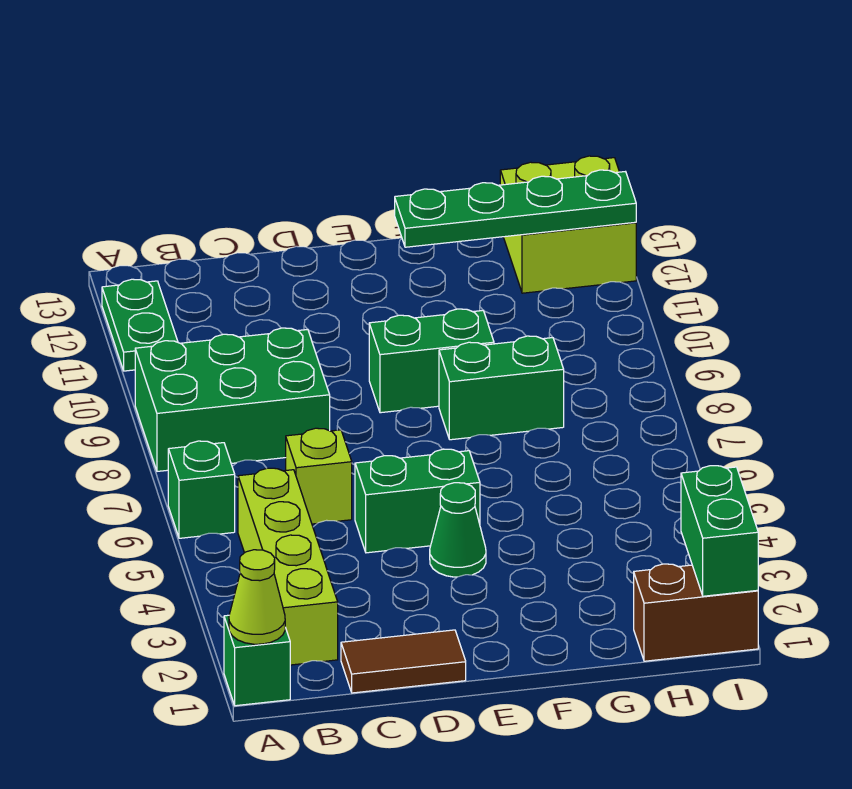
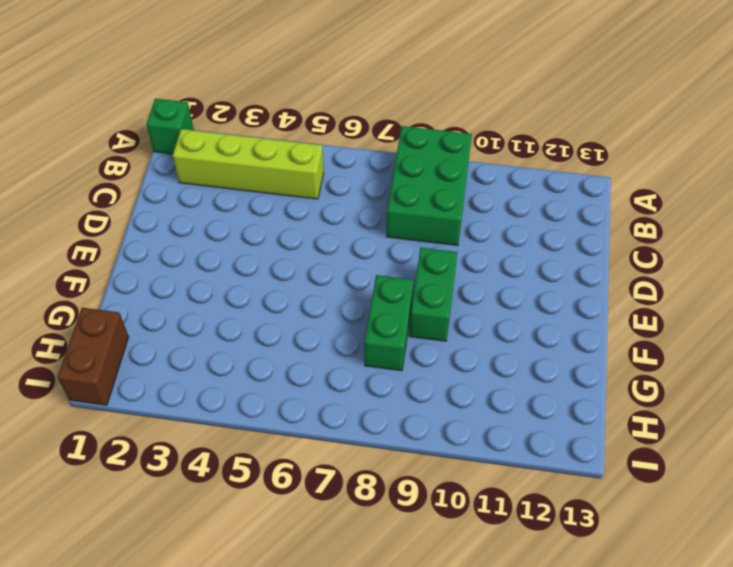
none -> green brick A6 level 1
none -> green plate A11:A12 level 1
none -> brown tile C1:D1 level 1

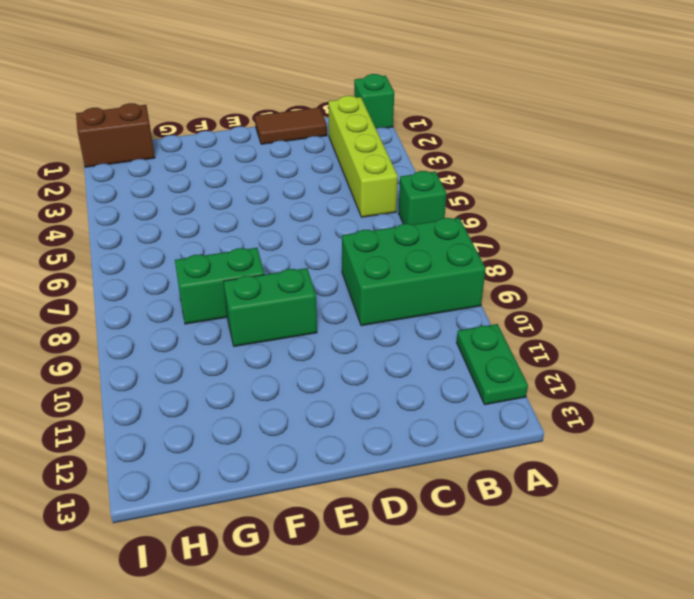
none -> lime brick C6 level 1
none -> green brick D5:E5 level 1
none -> green cone E4 level 1

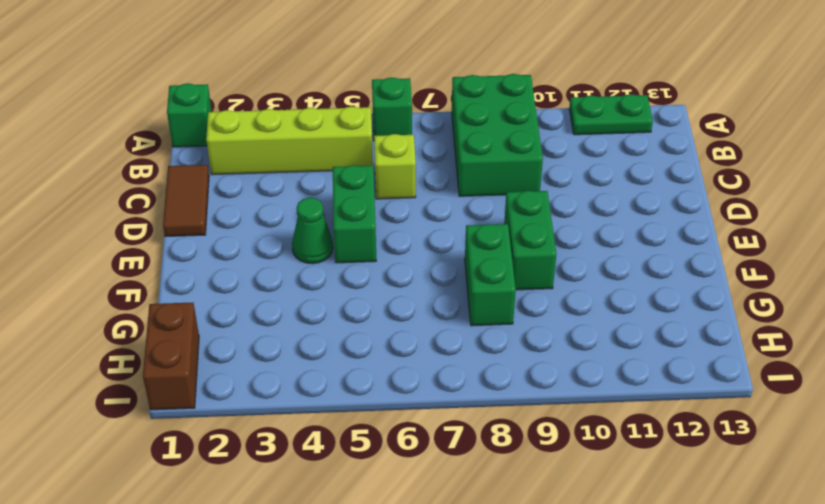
none -> lime brick H12:I13 level 1
none -> lime cone A1 level 2
none -> green plate F12:I12 level 2

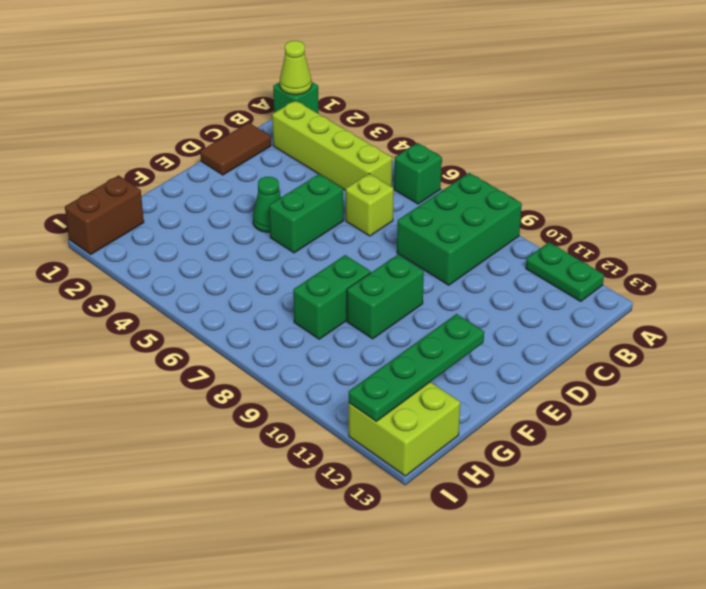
none -> green brick I1:I2 level 2

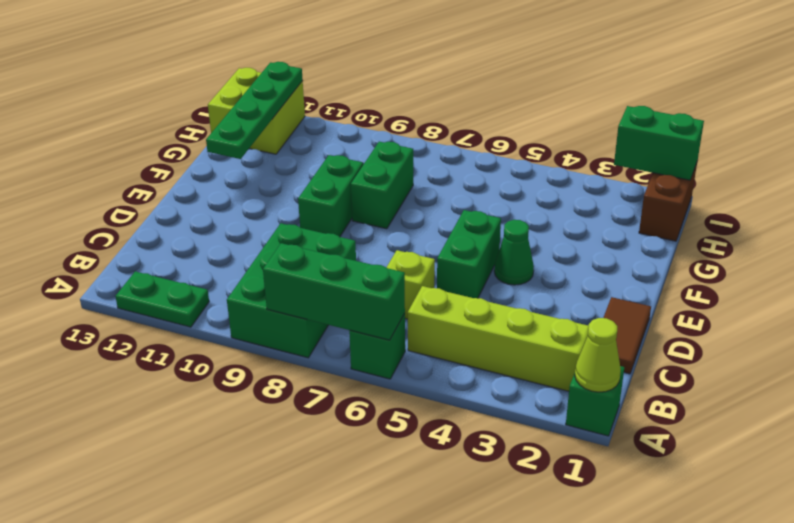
green brick A6:A8 level 2 -> none

